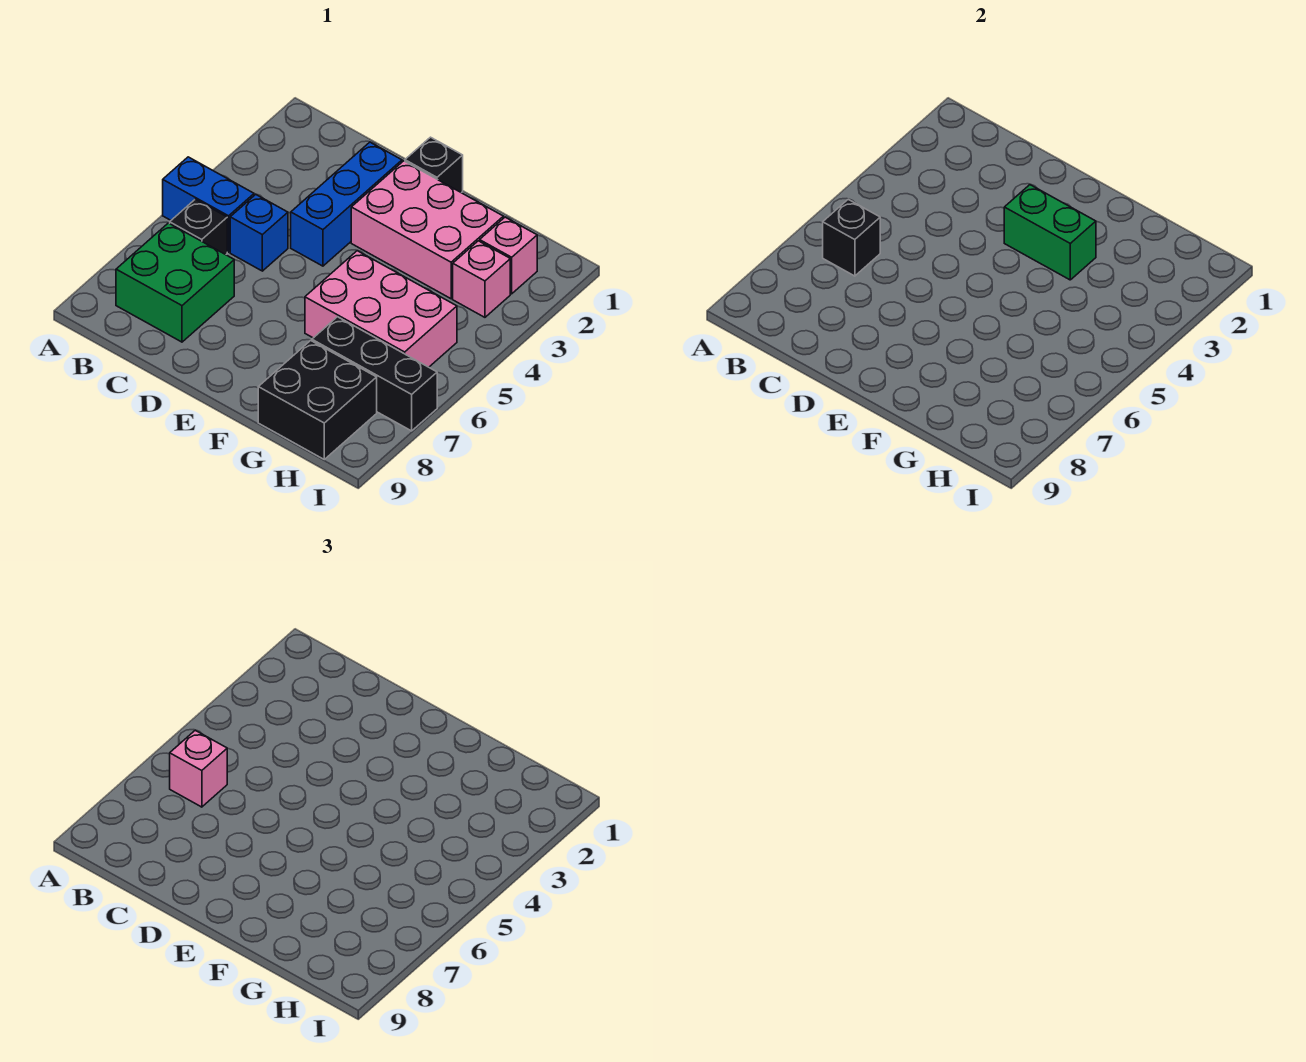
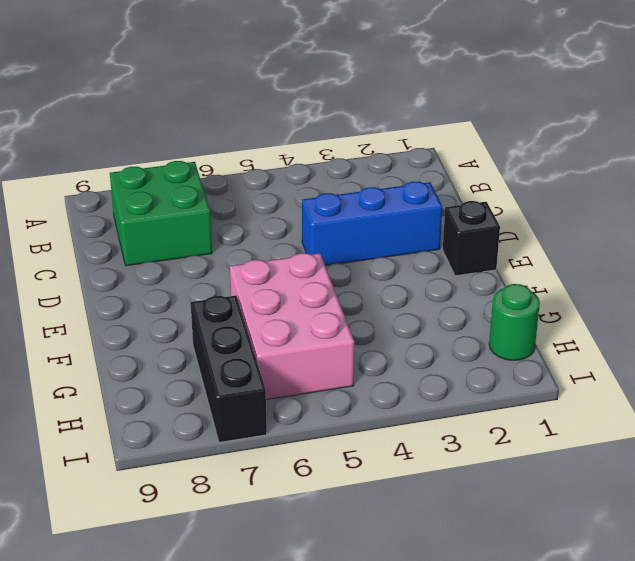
green round brick H1 level 1 -> none
none -> blue brick A5:B5 level 1
none -> black brick B6 level 1
none -> blue brick C5 level 1

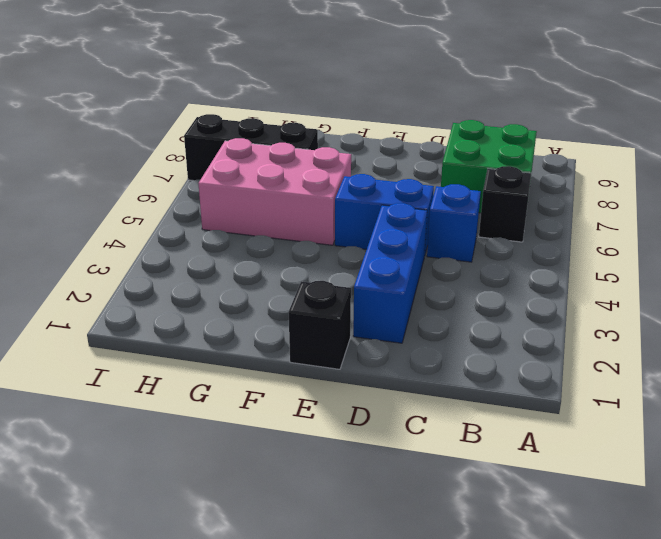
blue brick D5:E5 level 1 -> blue brick A5:B5 level 1
none -> pink brick E2:G3 level 1
none -> black brick G8:H9 level 1
none -> pink brick H2 level 1

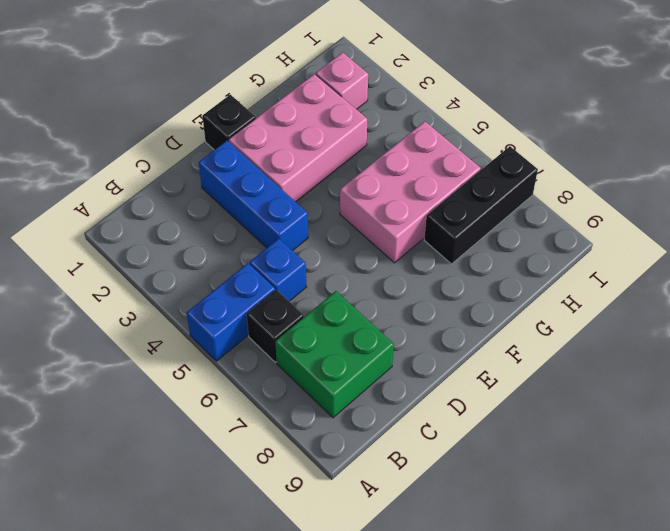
none -> black brick G8:H9 level 1
none -> pink brick H3 level 1
none -> black brick B6 level 2

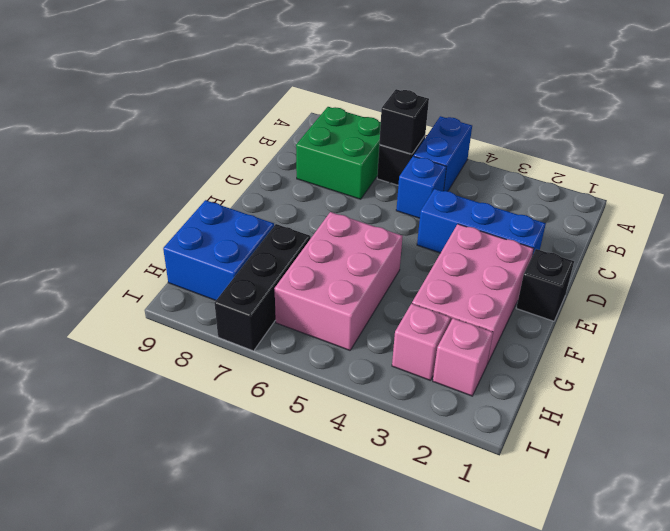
blue brick G8:H9 level 1 -> black brick G8:H9 level 1
none -> green brick E3:F3 level 2
none -> pink brick B6 level 3

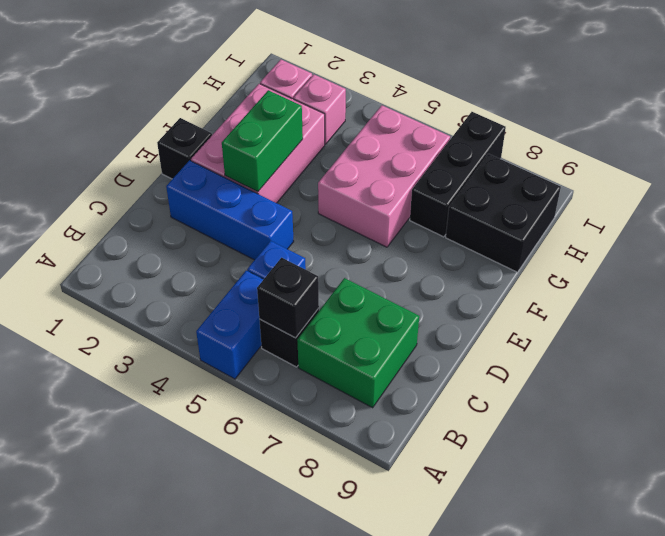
none -> pink brick B6 level 3

